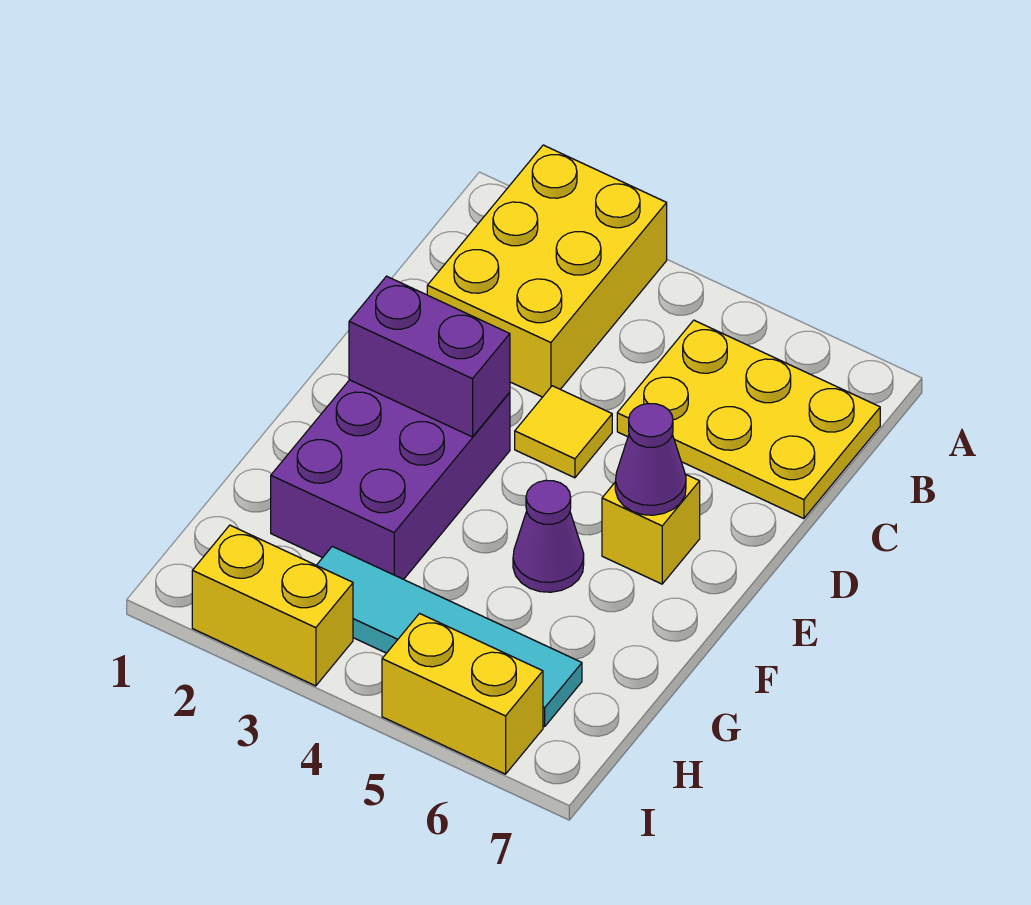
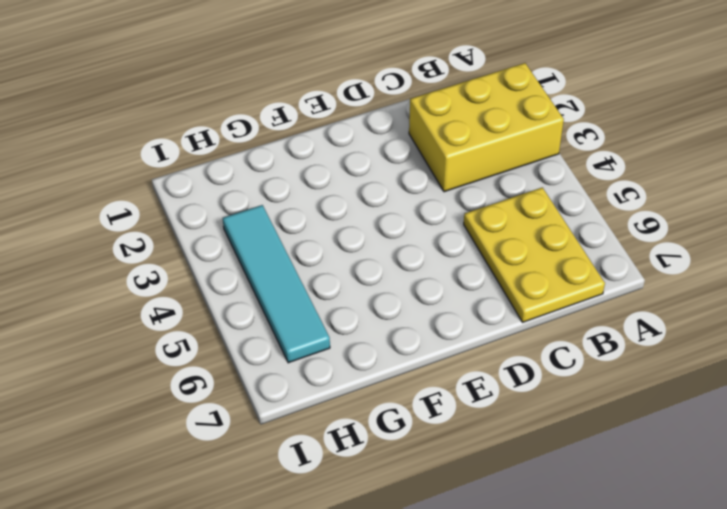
none -> yellow tile D4 level 1
none -> purple brick E2:G3 level 1

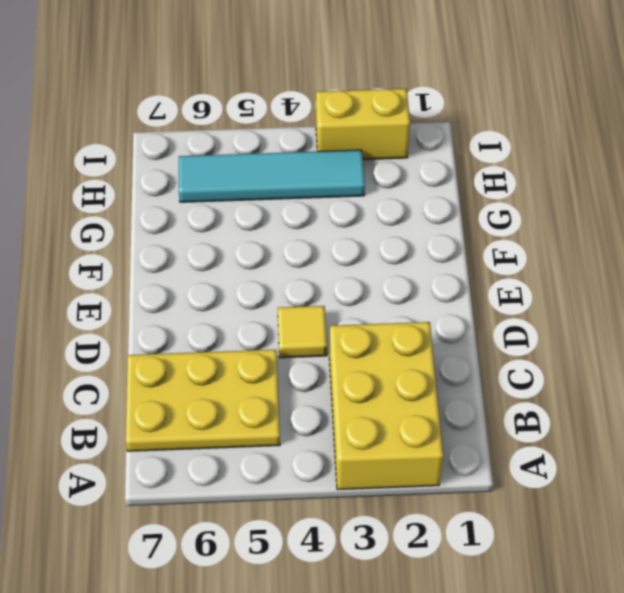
none -> purple brick E2:G3 level 1
none -> yellow brick E6 level 1

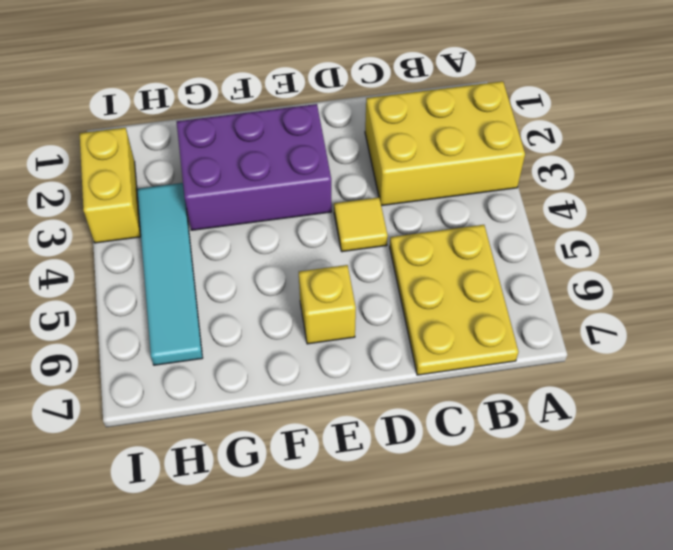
none -> purple cone F5 level 1
none -> yellow brick I5:I6 level 1

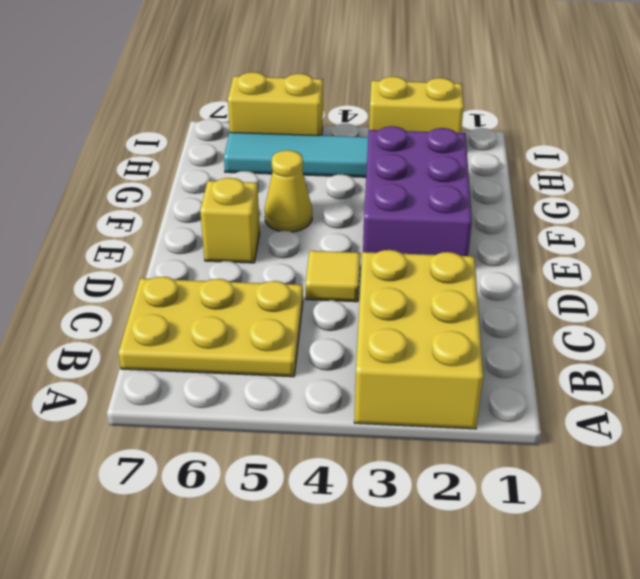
yellow cone F5 level 1 -> purple cone F5 level 1
none -> purple brick E2:E3 level 2
none -> purple cone E6 level 2

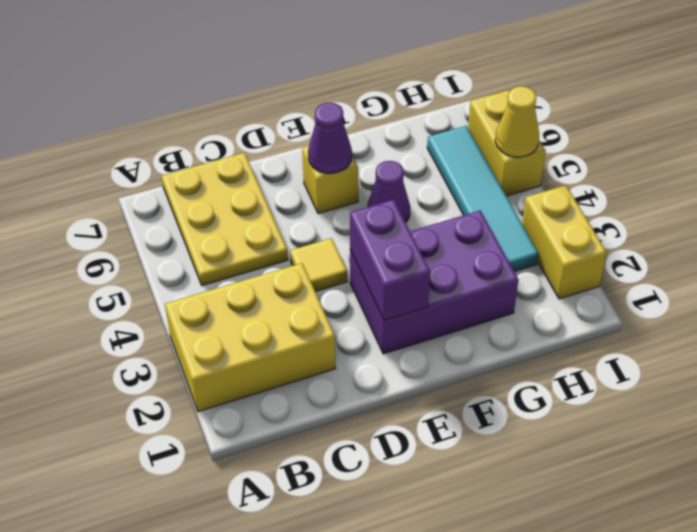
yellow cone I5 level 2 -> none

